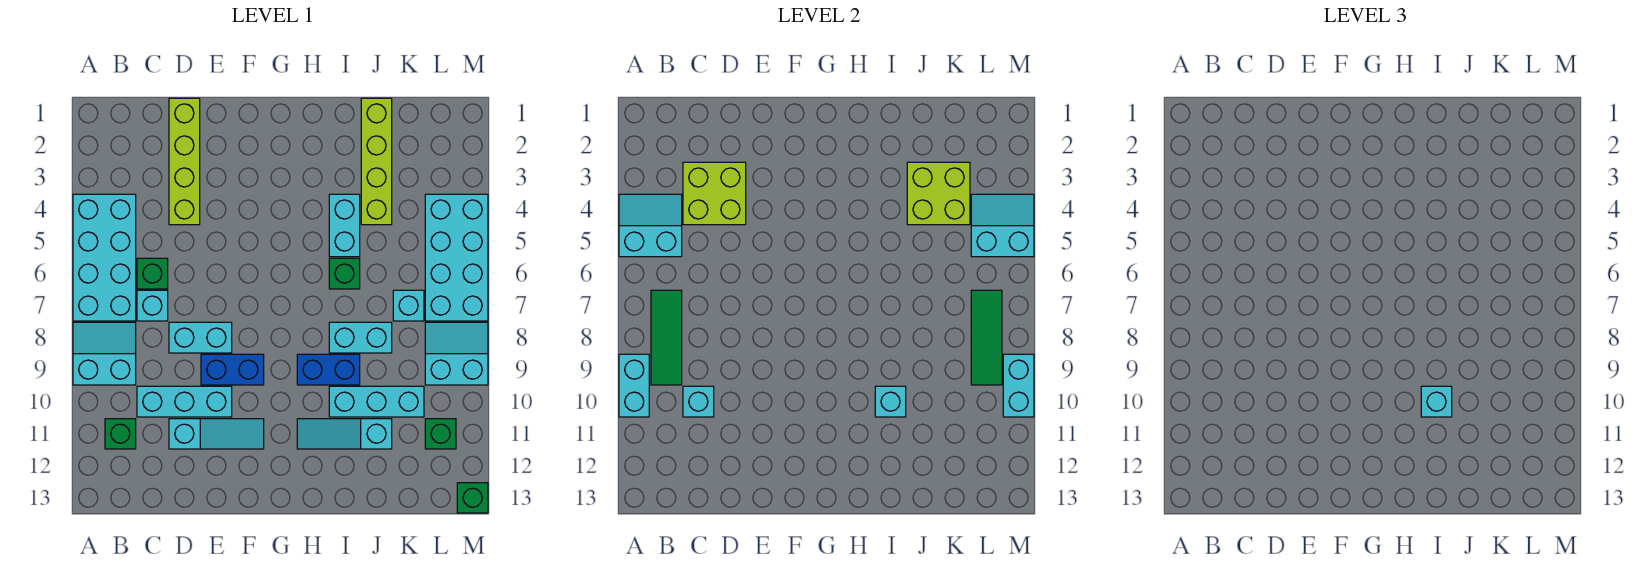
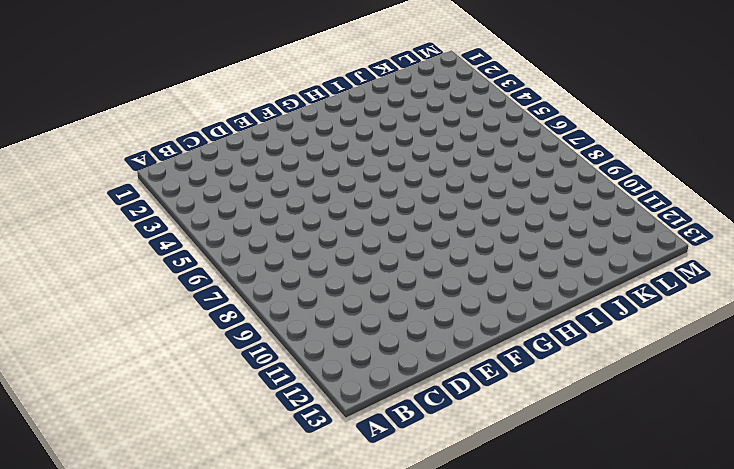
none -> cyan brick A4:B7 level 1
none -> cyan slope A8:B9 level 1 top 9
none -> green brick B11 level 1
none -> green brick C6 level 1

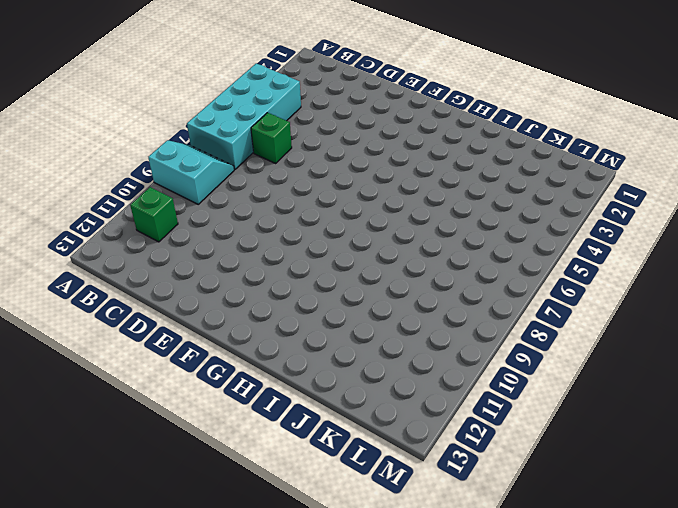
none -> cyan brick C7 level 1
none -> cyan brick C10:E10 level 1
none -> lime brick D1:D4 level 1
none -> cyan brick D8:E8 level 1

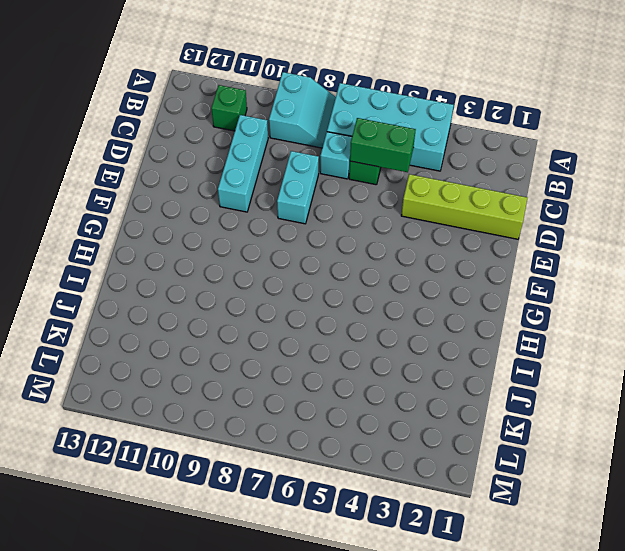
green brick C5:C6 level 2 -> none
none -> cyan slope D11:F11 level 1 top D
none -> blue brick E9:F9 level 1
none -> blue brick H9:I9 level 1
none -> cyan slope H11:J11 level 1 top J

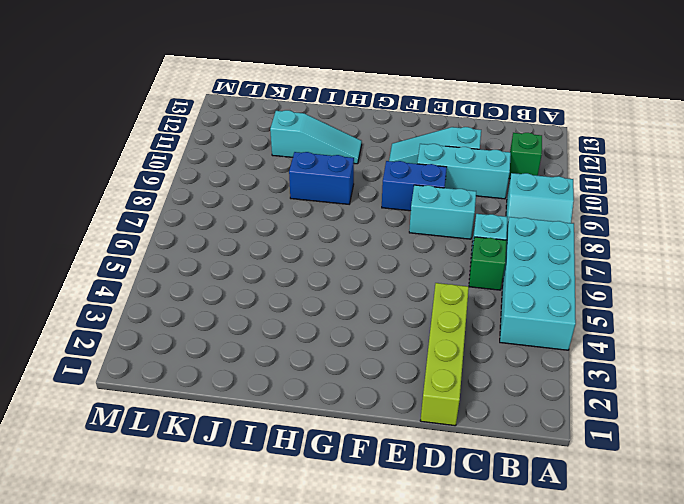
none -> cyan brick I4:I5 level 1
none -> green brick I6 level 1
none -> cyan brick I8:J8 level 1
none -> cyan brick I10:K10 level 1

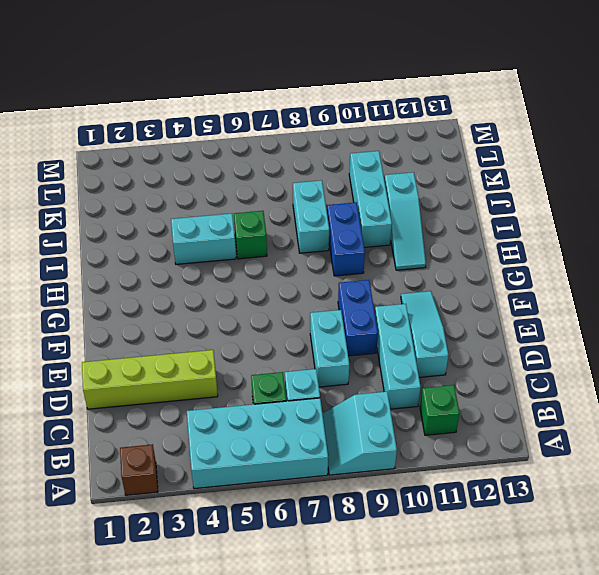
brown brick A2 level 1 -> none
none -> lime brick J1:J4 level 1
none -> cyan brick K7 level 1
none -> cyan brick L4:M7 level 1
none -> cyan slope L8:M9 level 1 top 9

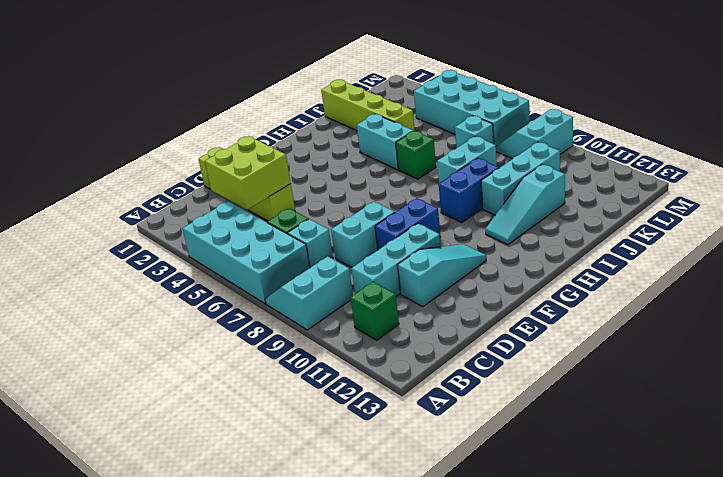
none -> green brick L11 level 1
none -> green brick M13 level 1
none -> cyan slope A4:B5 level 2 top 5
none -> cyan brick A9:A10 level 2

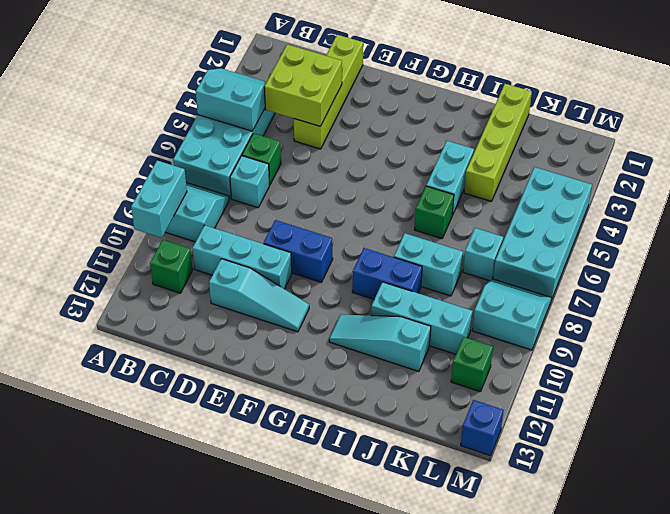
blue brick M13 level 1 -> green brick M13 level 1
none -> cyan brick D8:E8 level 1
none -> green tile B7:B9 level 2
none -> cyan brick C10 level 2
none -> cyan brick I10 level 2

